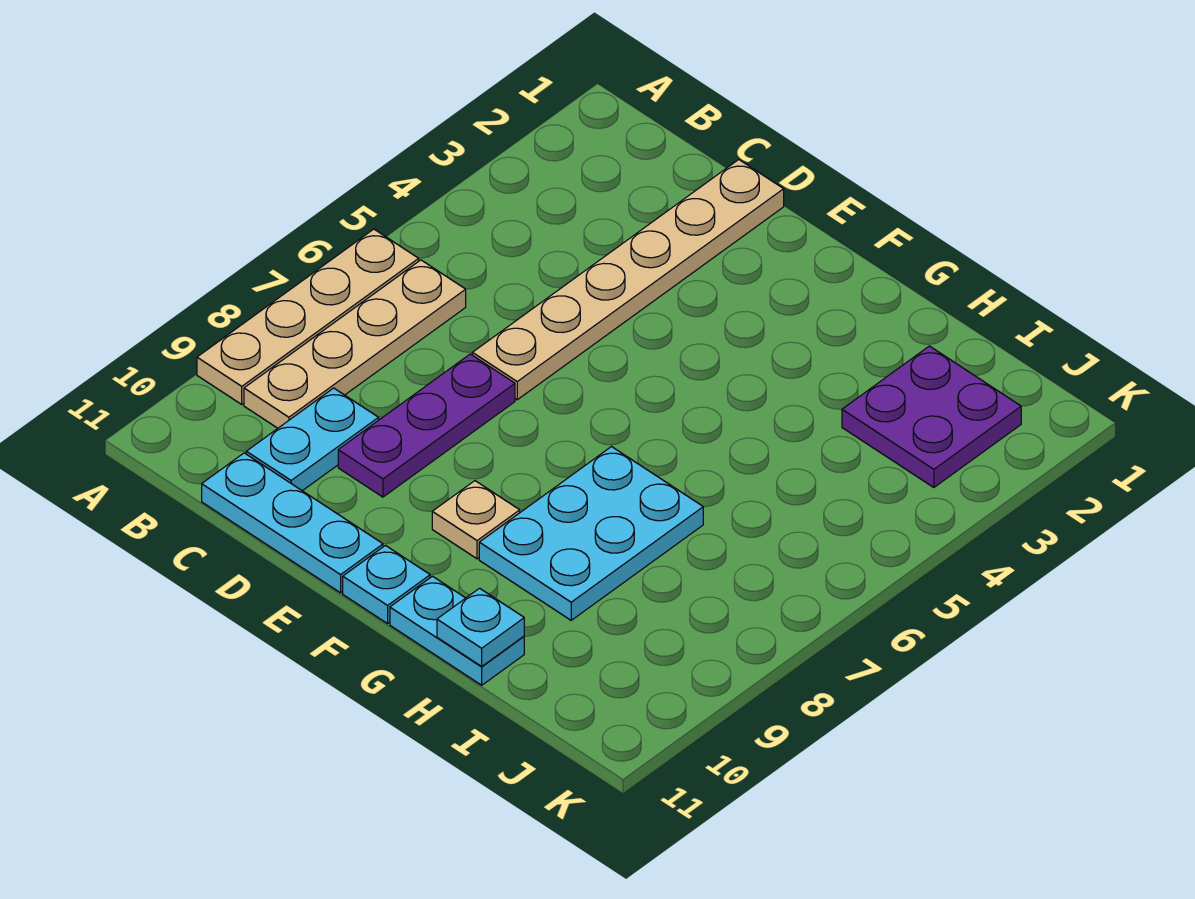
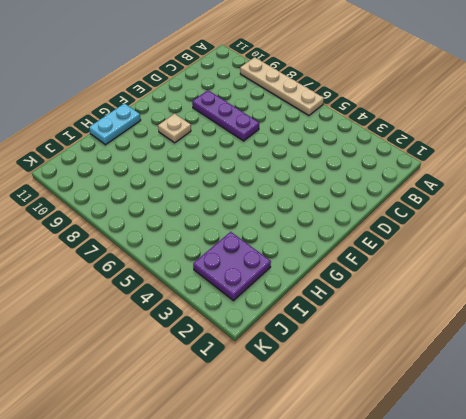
none -> tan plate B6:B9 level 1
none -> cyan plate C9:C10 level 1
none -> cyan plate C11:E11 level 1

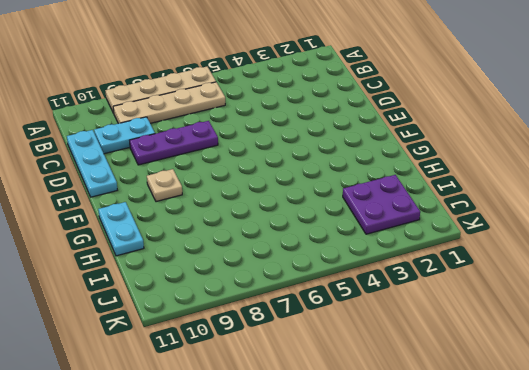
none -> tan plate D1:D6 level 1
none -> cyan plate F11 level 1
none -> cyan plate G7:H9 level 1

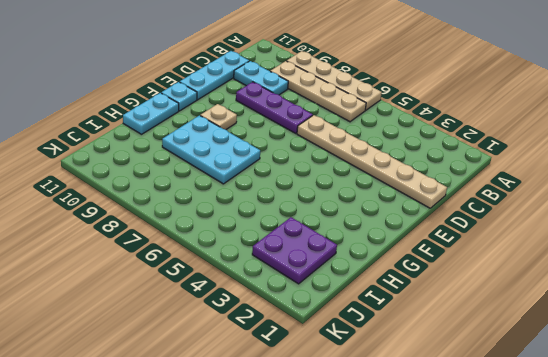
none -> cyan plate H11 level 2

